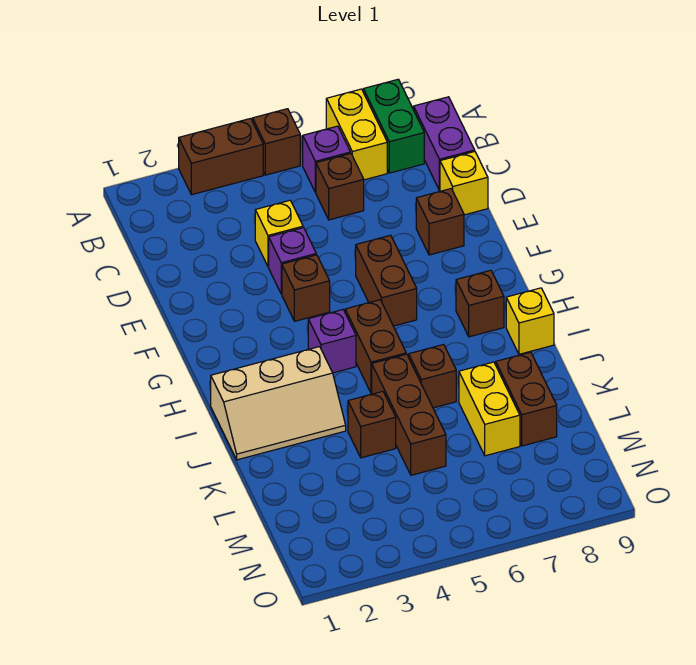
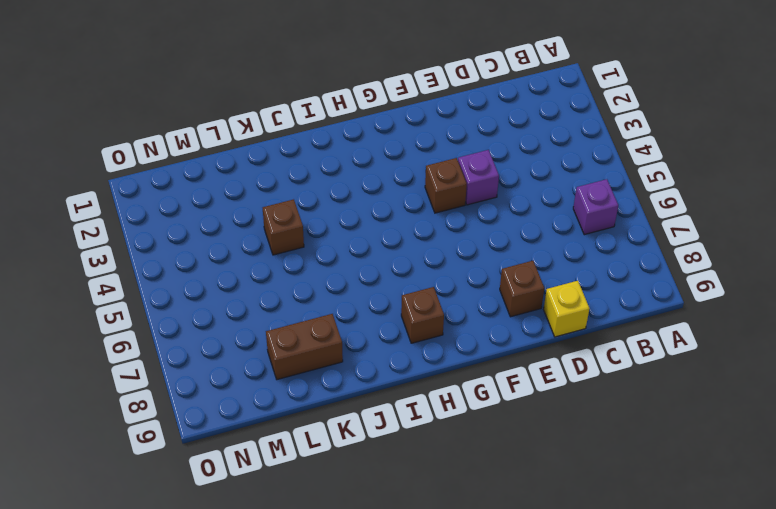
none -> brown brick A3:A4 level 1
none -> brown brick A5 level 1
none -> yellow brick A7:B7 level 1

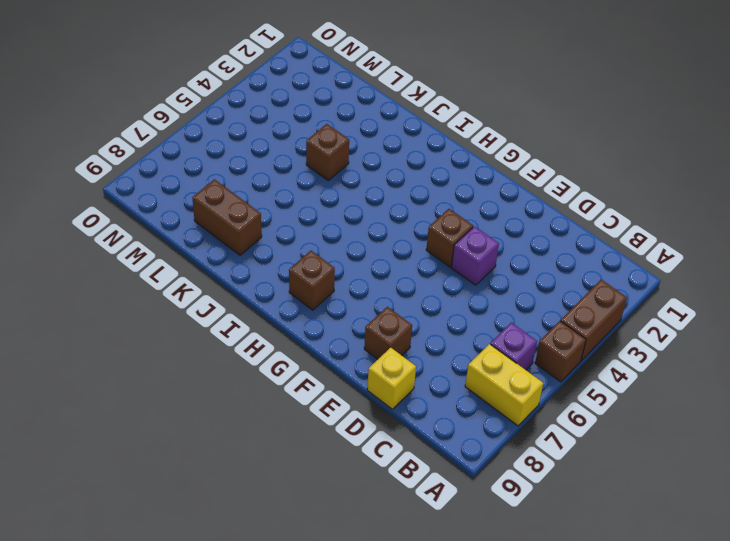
none -> green brick A8:B8 level 1
none -> purple brick B9:C9 level 1
none -> brown brick C6 level 1

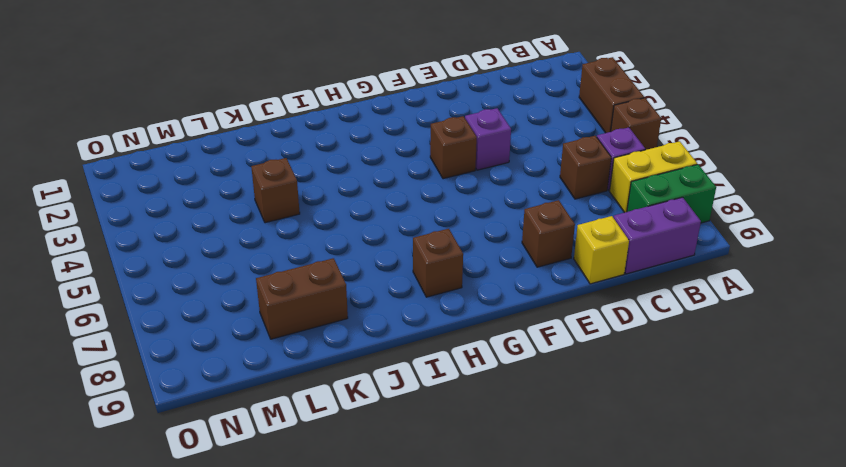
none -> yellow brick D4 level 1
none -> brown brick F6:G6 level 1
none -> purple brick H4 level 1

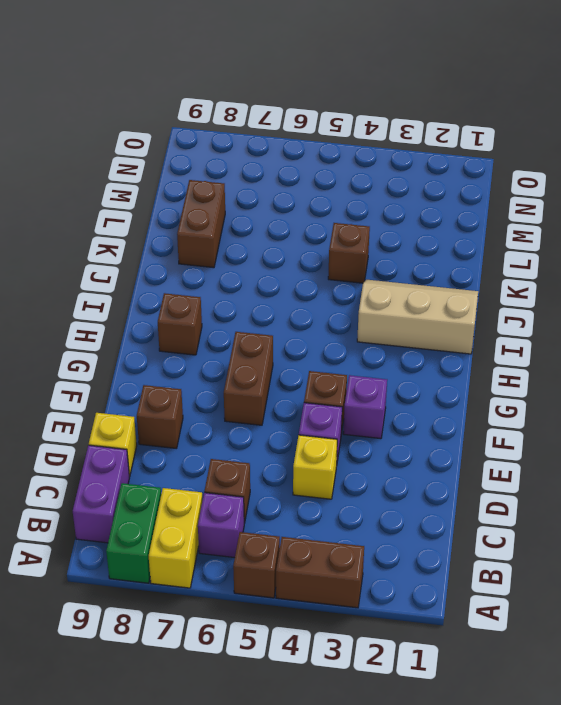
purple brick F3 level 1 -> purple brick H4 level 1
none -> brown brick H5:I5 level 1
none -> yellow brick I9 level 1
none -> brown brick J5:L5 level 1

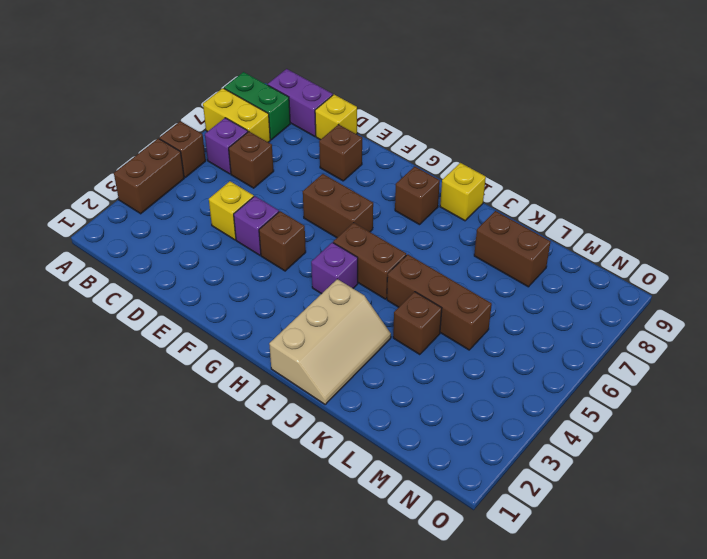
none -> brown brick J6 level 1
none -> yellow brick K7:L7 level 1

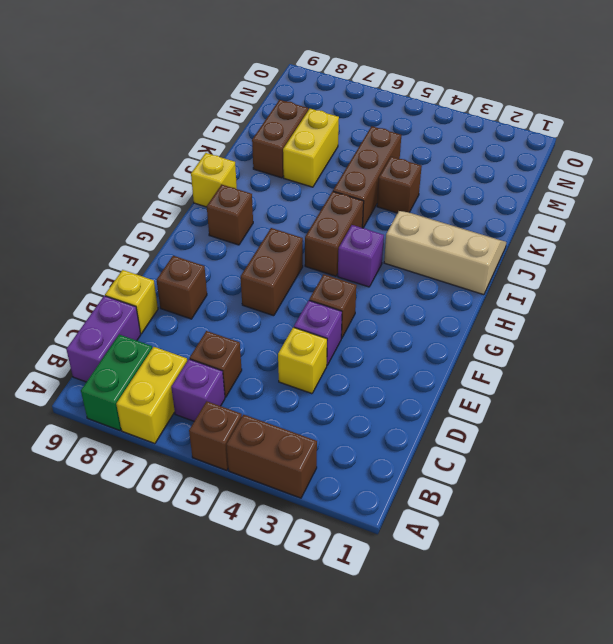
none -> brown brick J6 level 1

